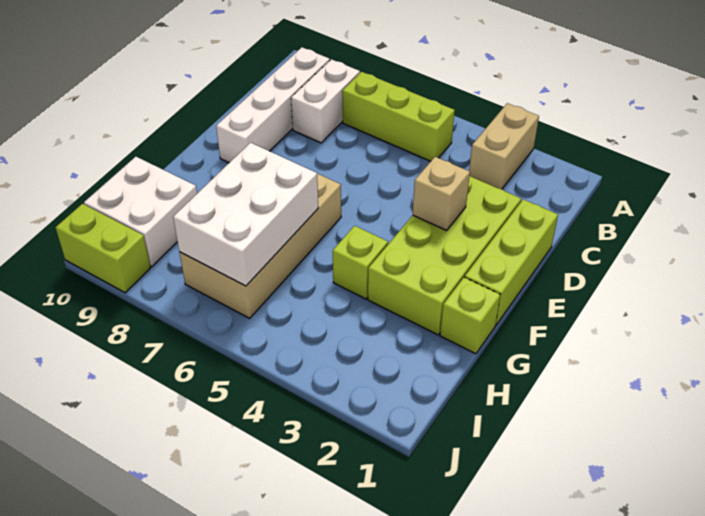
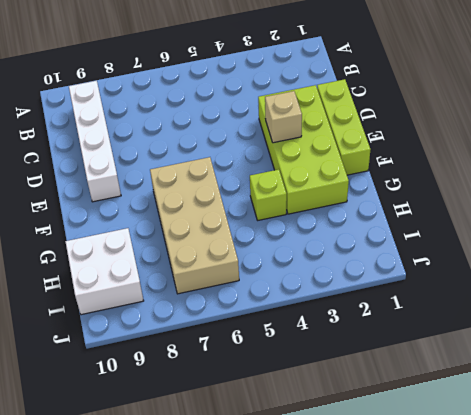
none -> tan brick A3:B3 level 1
none -> lime brick B5:B7 level 1
none -> white brick B8:C8 level 1

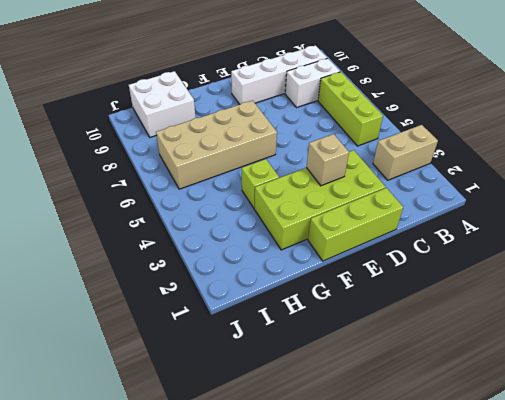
none -> lime brick G1 level 1
none -> lime brick J9:J10 level 1
none -> white brick G6:I7 level 2

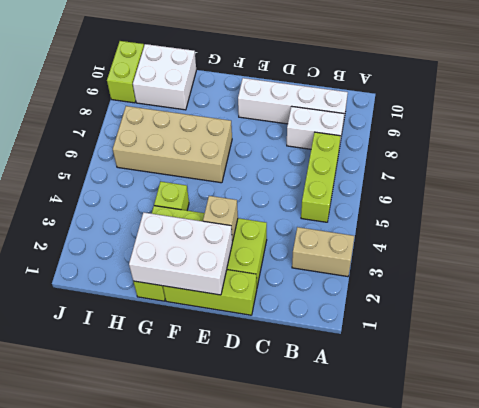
white brick E1:G2 level 2 -> white brick G6:I7 level 2

